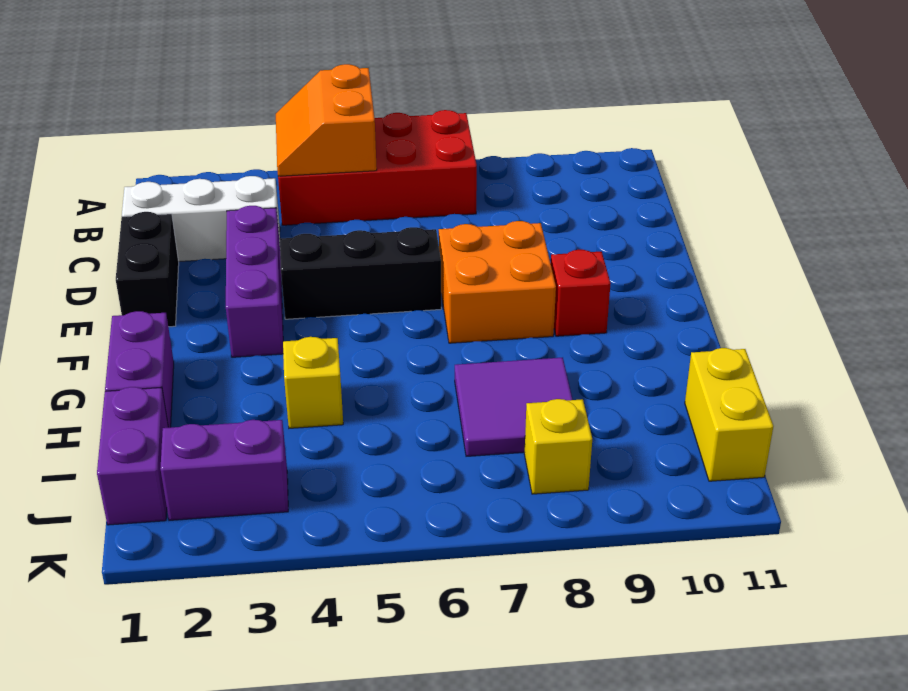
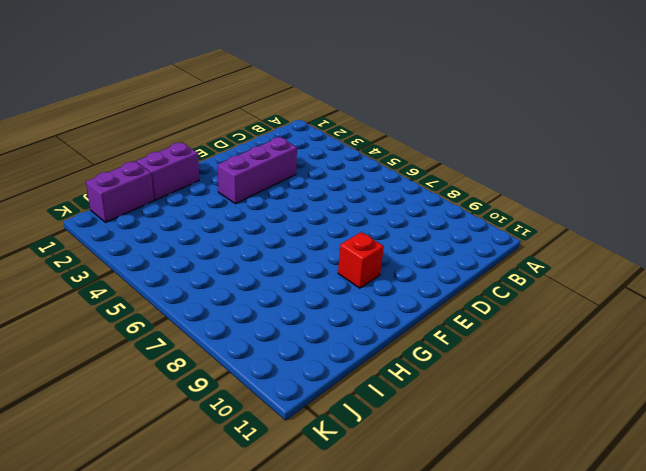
none -> red brick A4:B7 level 1
none -> white brick C1:C3 level 1
none -> black brick D1:E1 level 1

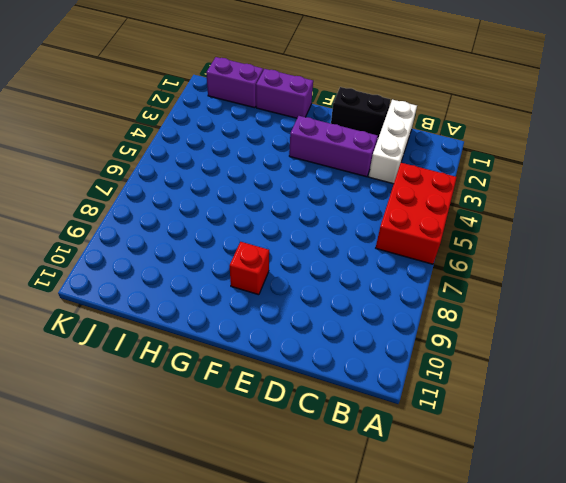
red brick A4:B6 level 1 -> red brick A4:B7 level 1
none -> black brick E4:E6 level 1
none -> orange brick E7:F8 level 1
none -> yellow brick H4 level 1

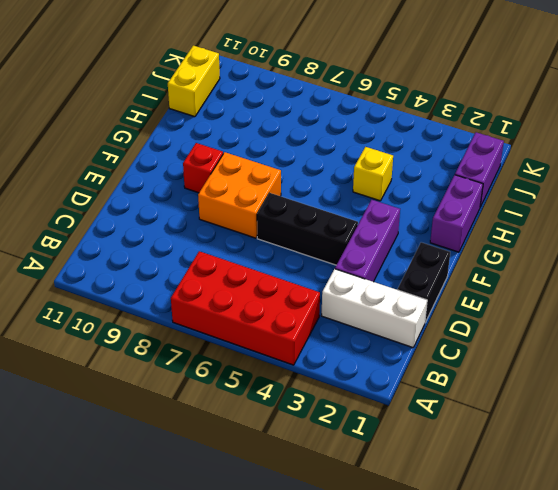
none -> purple tile H7:I8 level 1
none -> purple brick J2:J3 level 1
none -> yellow brick J8 level 1

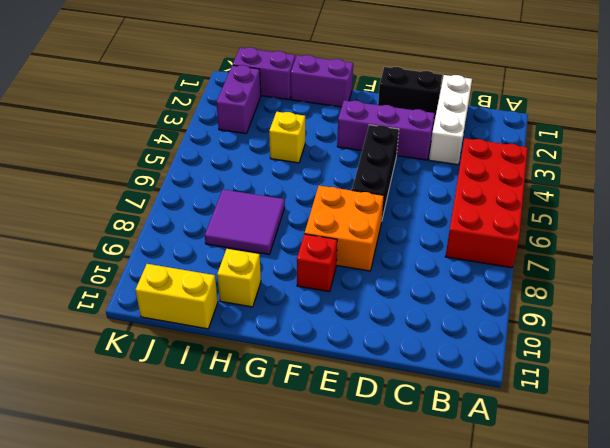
yellow brick H10 level 1 -> yellow brick J8 level 1
none -> orange slope A4:B5 level 2 top 5

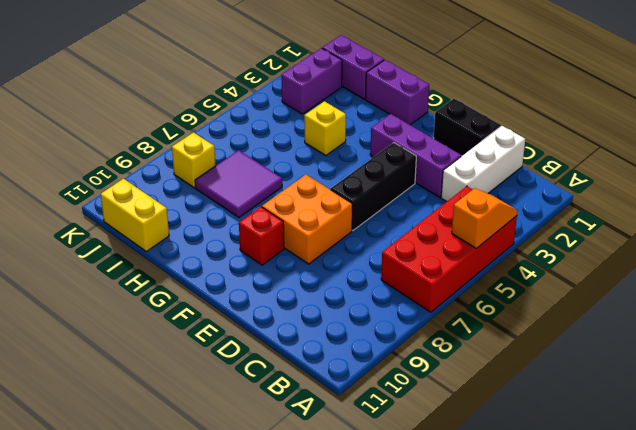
orange slope A4:A5 level 2 top 5 -> orange slope A4:B5 level 2 top 5

